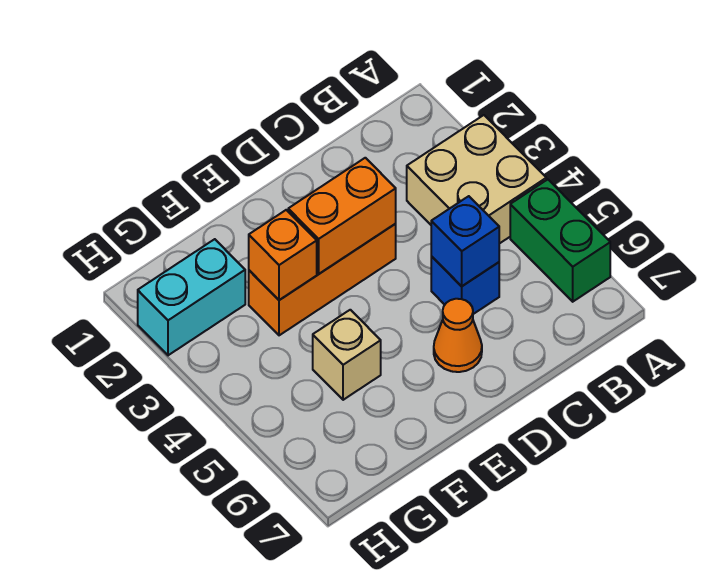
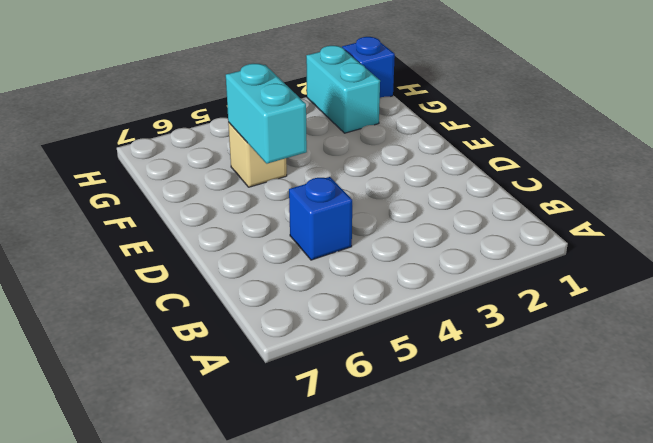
cyan brick E5:F5 level 2 -> none
blue brick H1 level 1 -> blue brick C5 level 2
none -> tan brick A3:B4 level 1
none -> green brick A5:A6 level 1

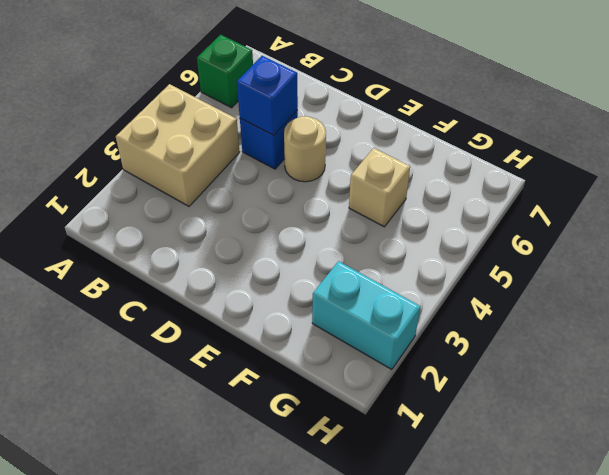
green brick A6 level 1 -> green brick A5:A6 level 1
tan round brick D5 level 1 -> none
none -> orange brick D3:F3 level 1
none -> orange cone D6 level 1

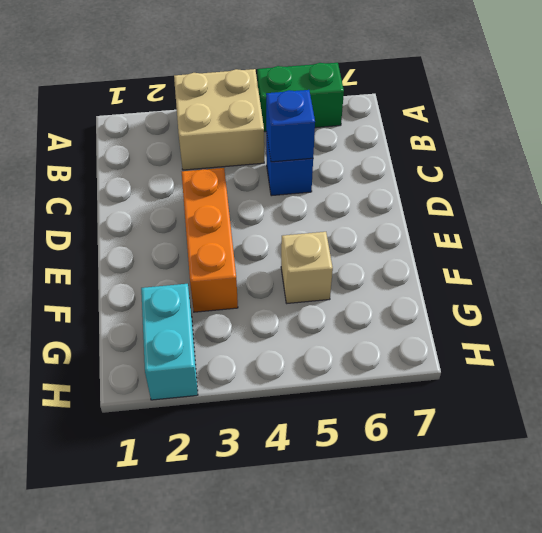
none -> orange cone D6 level 1
none -> orange brick D3:E3 level 2

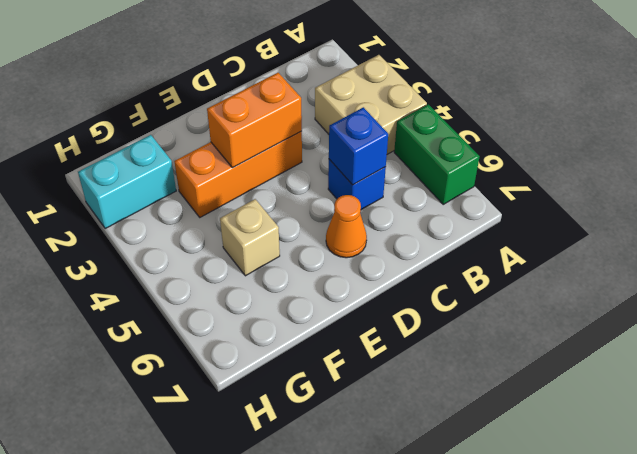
none -> orange brick F3 level 2

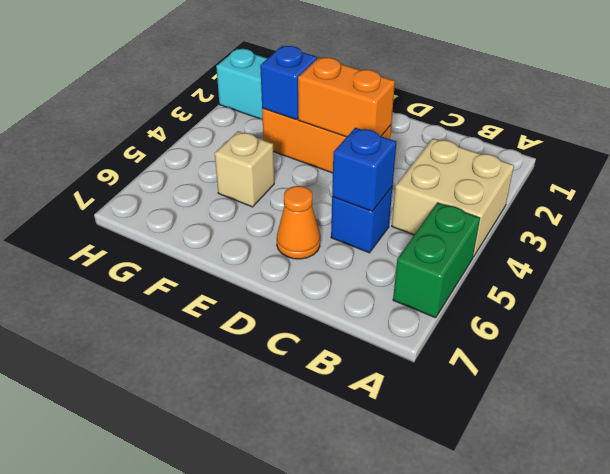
blue brick F3 level 2 -> orange brick F3 level 2

